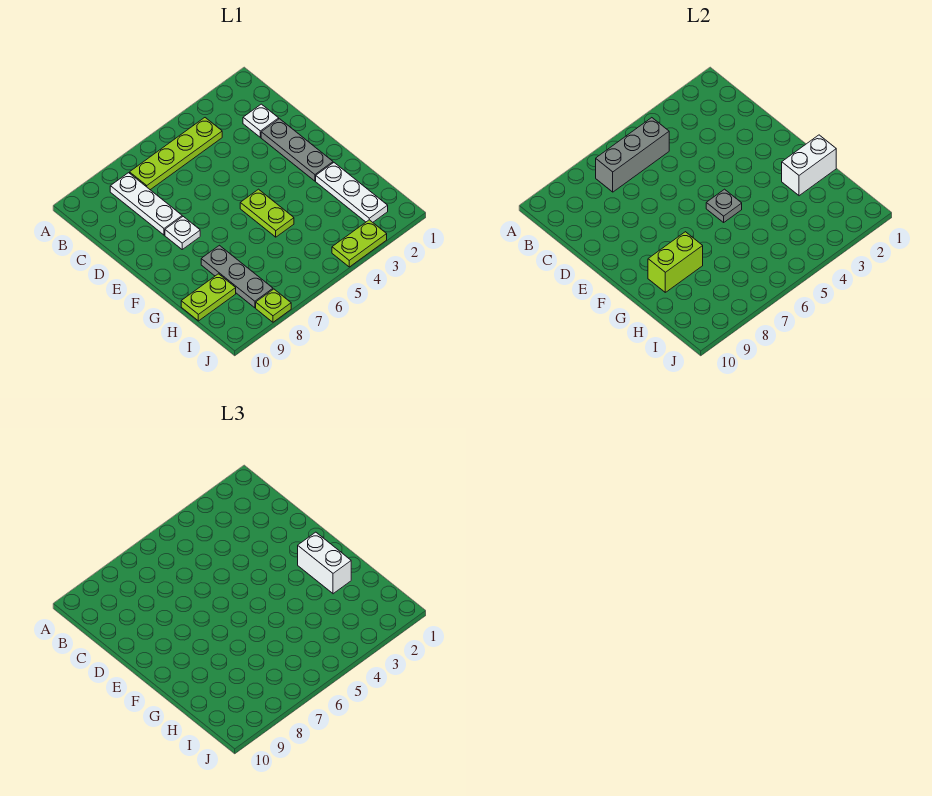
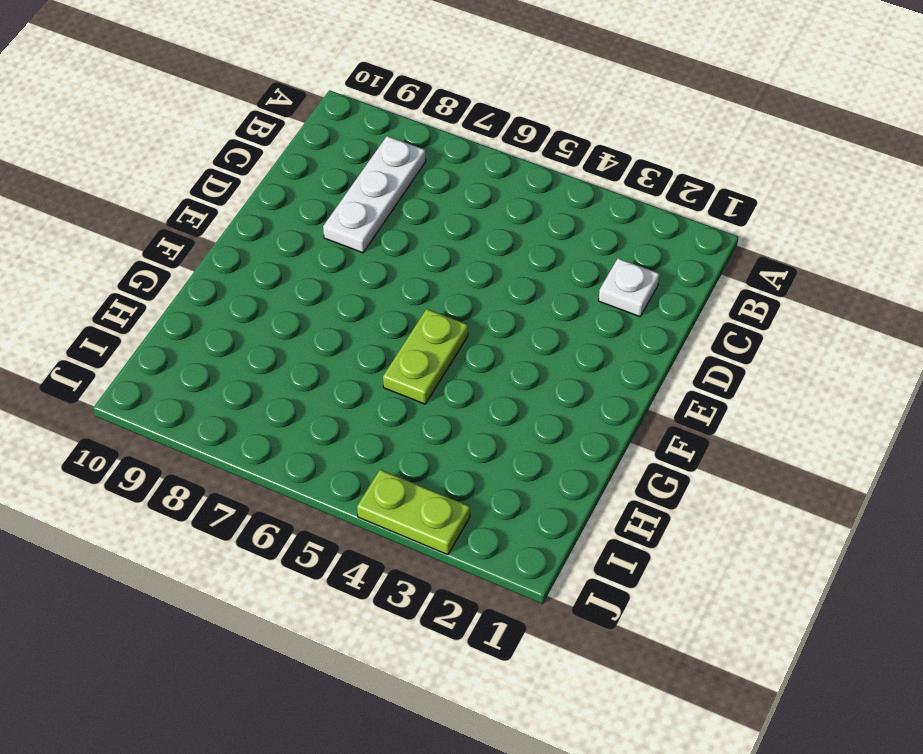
none -> lime plate B4:B7 level 1
none -> grey plate D2:F2 level 1
none -> white plate E8 level 1

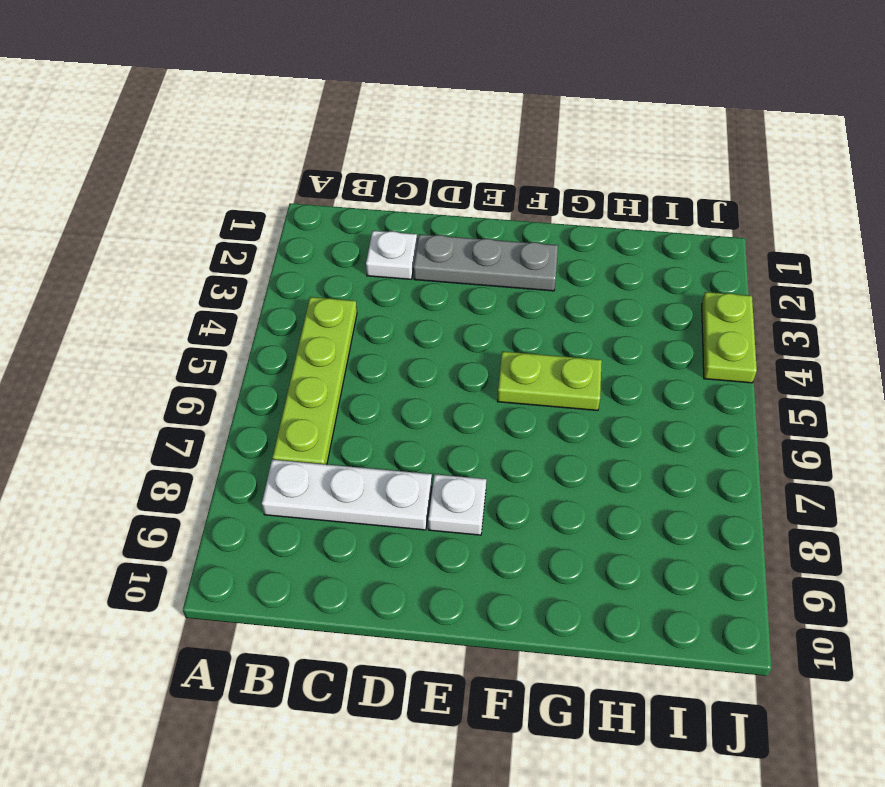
none -> white plate G2:I2 level 1
none -> grey plate G8:I8 level 1
none -> lime plate H9:H10 level 1

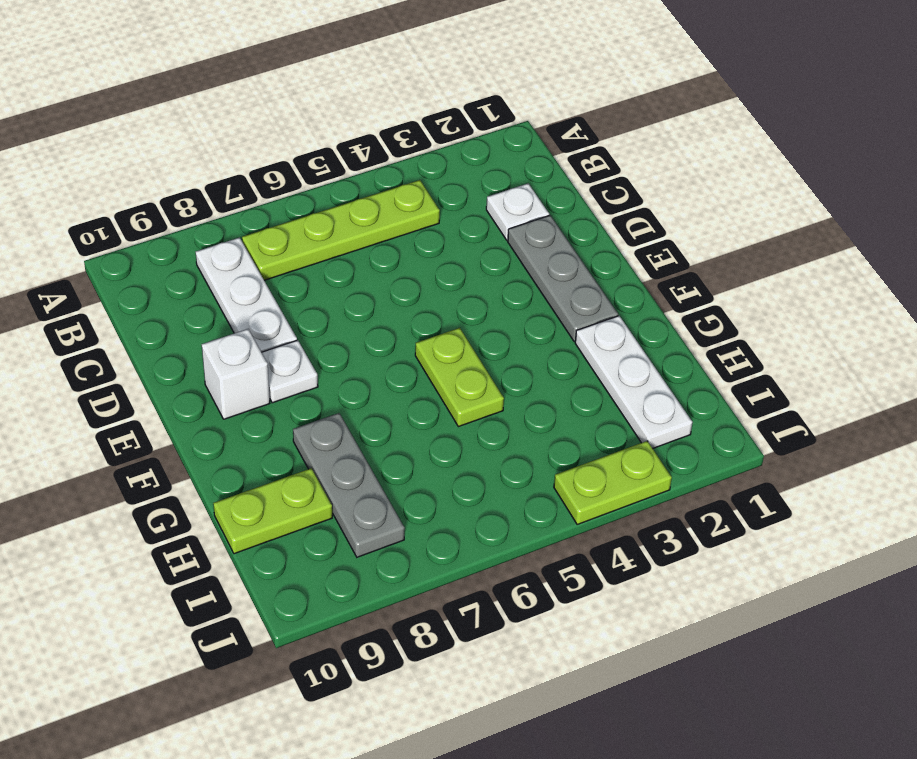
white brick E9 level 1 -> none
none -> lime plate J8 level 1
none -> grey brick B5:B7 level 2
none -> grey plate F5 level 2

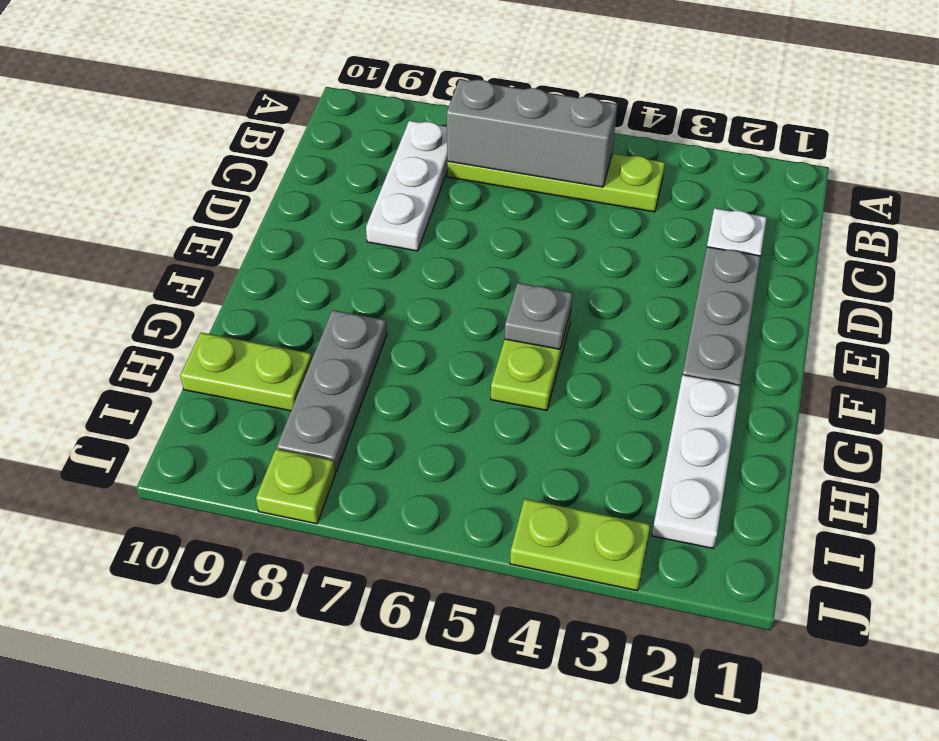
none -> white plate E8 level 1
none -> white brick G1:G2 level 2
none -> lime brick G8:G9 level 2

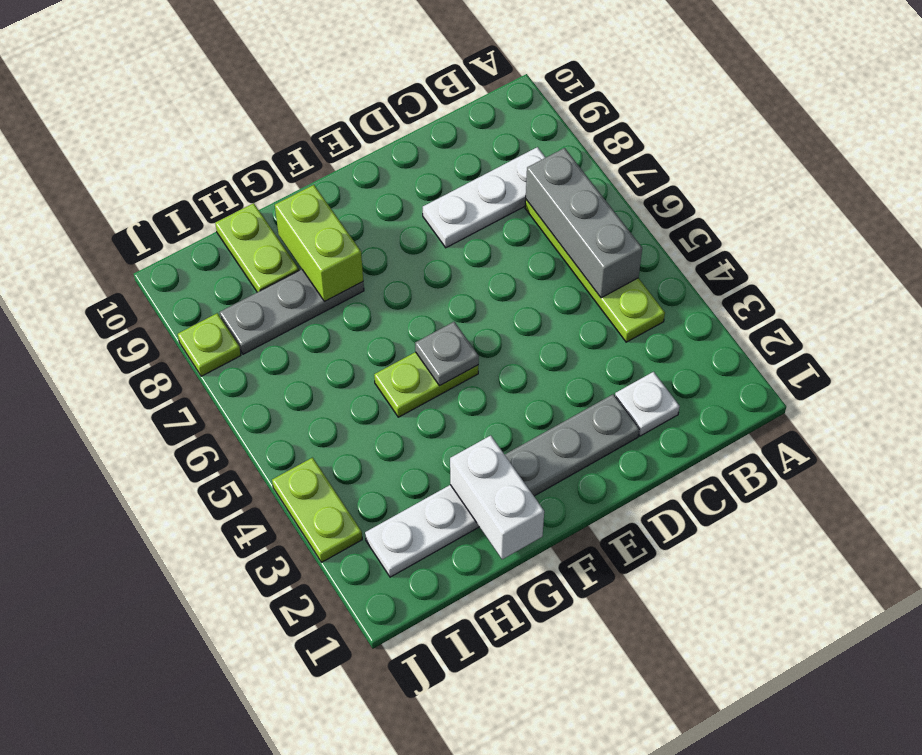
none -> white plate E8 level 1
none -> white brick F2:G2 level 3

